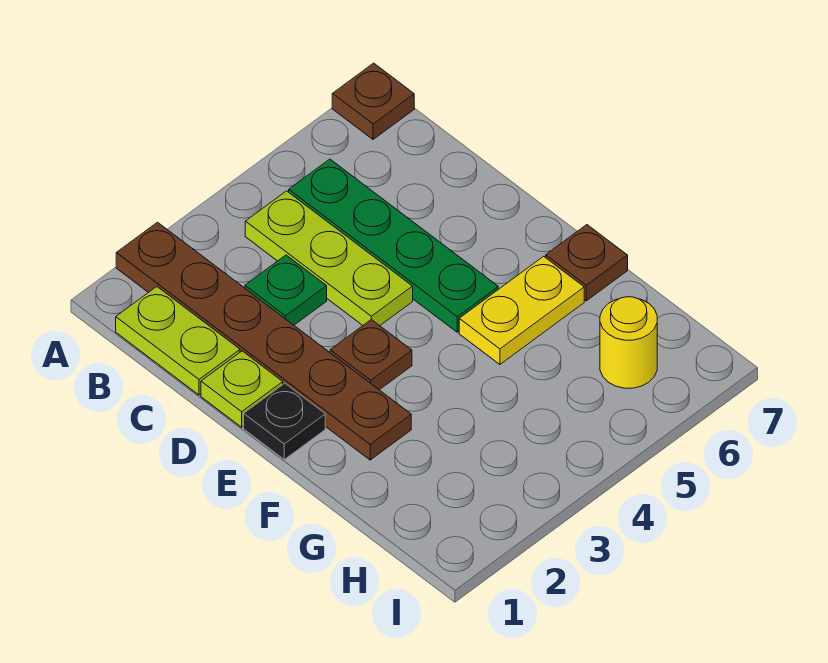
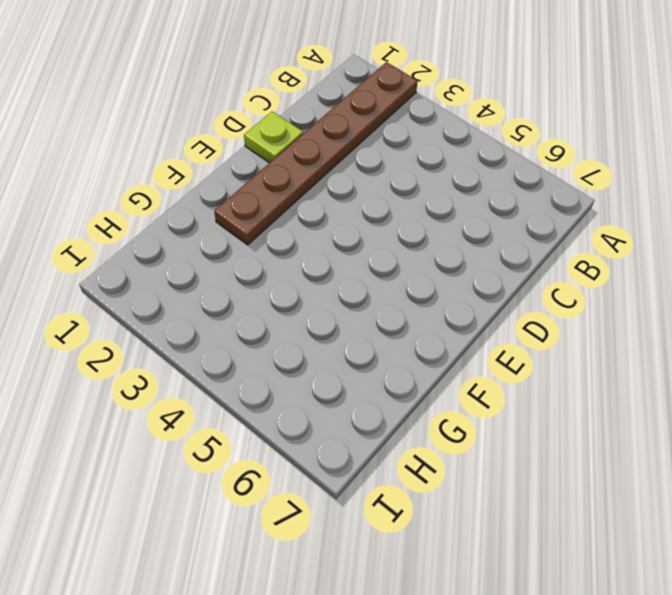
none -> brown plate A7 level 1
none -> lime plate B1:C1 level 1
none -> lime plate B4:D4 level 1

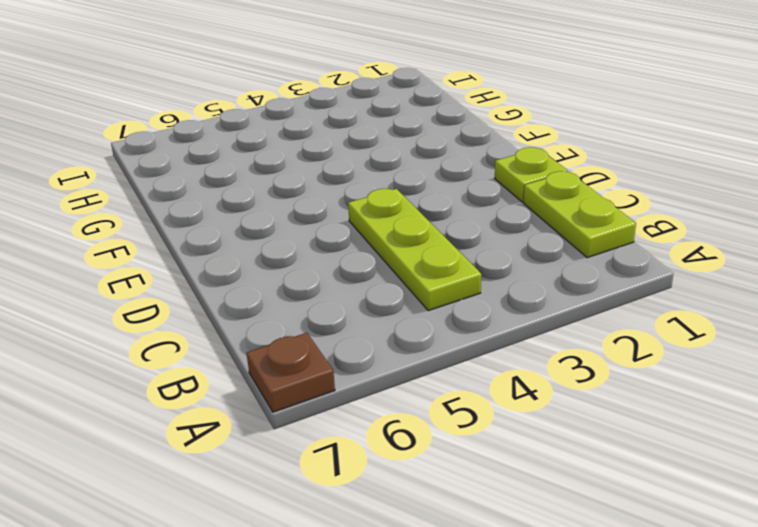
none -> brown plate A2:F2 level 1
none -> green plate B5:E5 level 1
none -> green plate C3 level 1

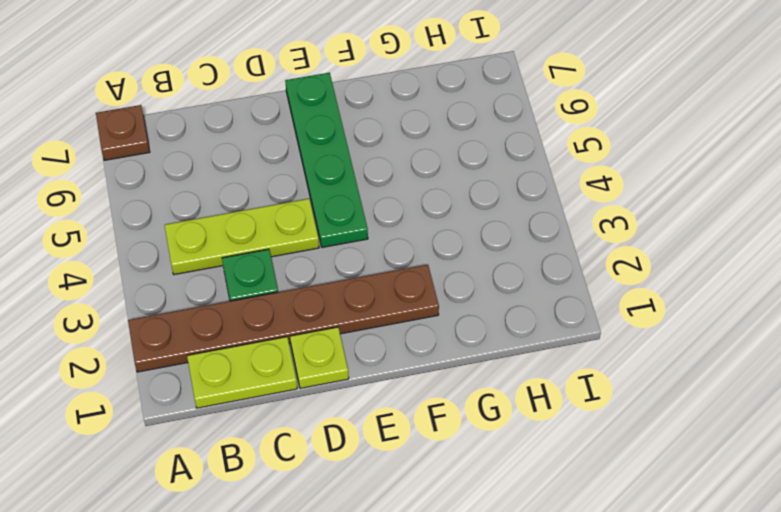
green plate E4:E7 level 1 -> green plate B5:E5 level 1
none -> black plate E1 level 1
none -> brown plate E3 level 1
none -> yellow plate F5:F6 level 1

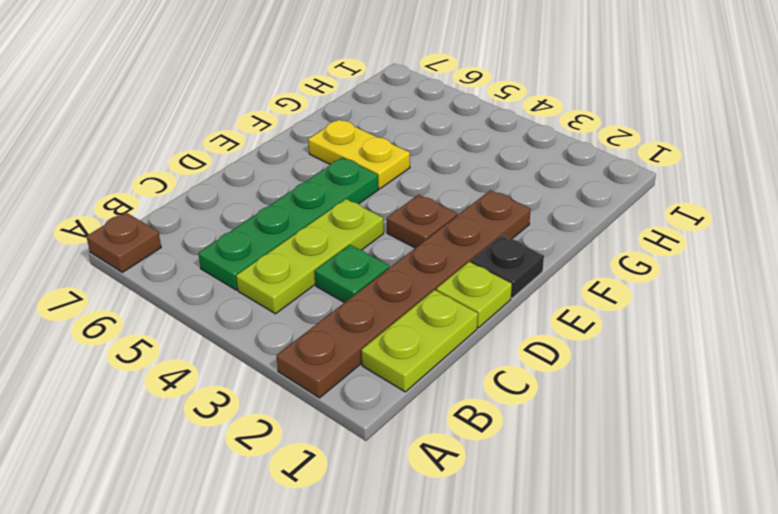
none -> brown plate F7 level 1
none -> yellow round brick H6 level 1

